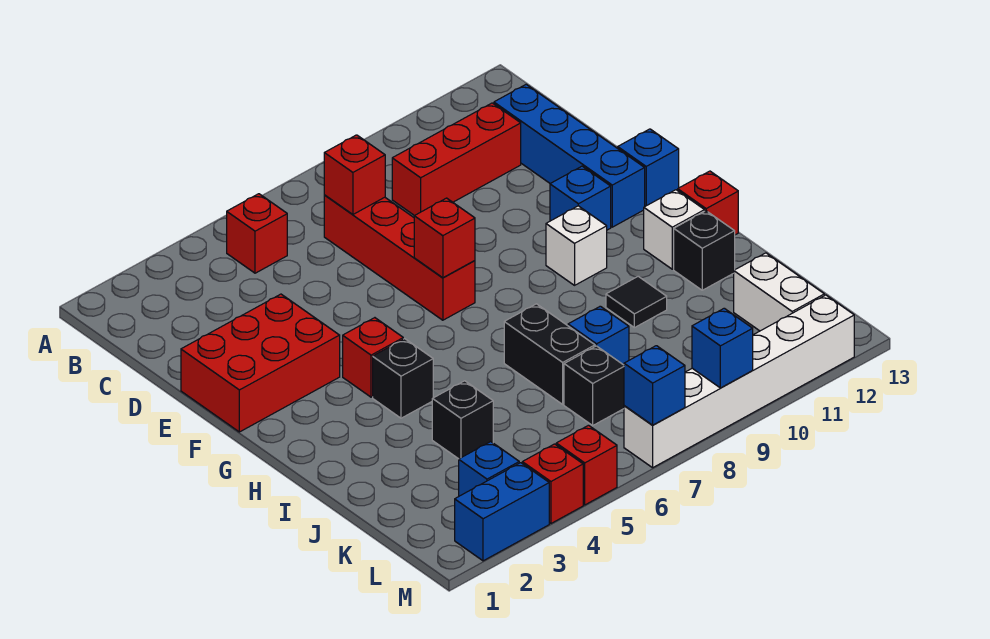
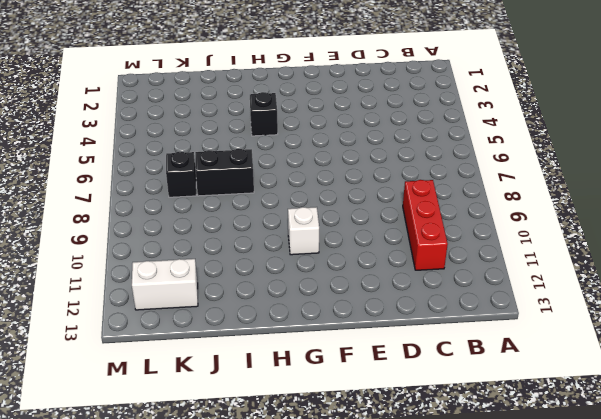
none -> red brick B5 level 1
none -> red brick C7:F7 level 1
none -> blue brick C12:F12 level 1

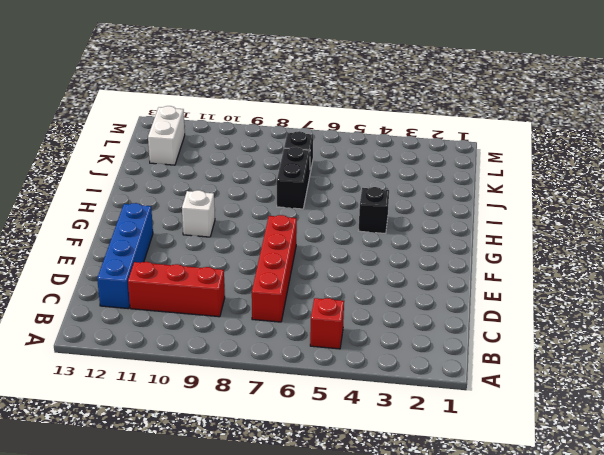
none -> red brick E1:F3 level 1
none -> blue brick F11 level 1
none -> blue brick F13 level 1

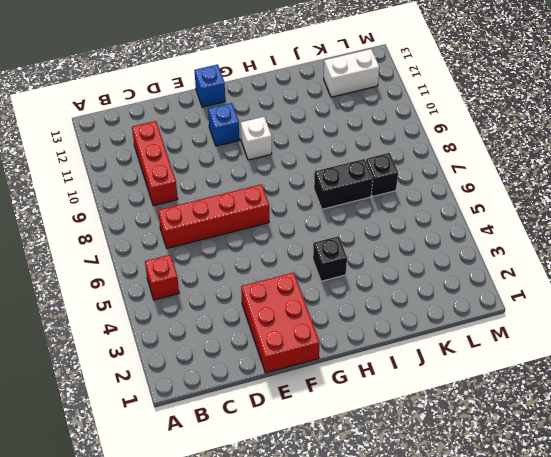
none -> blue brick C12:F12 level 1
none -> red brick G4 level 1
none -> white brick H12 level 1

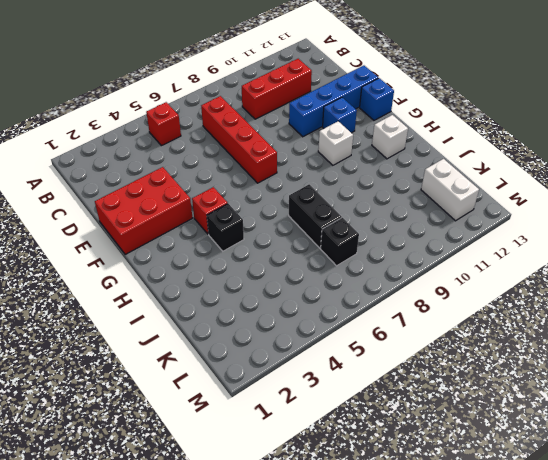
blue brick E10:E13 level 1 -> blue brick C12:F12 level 1
none -> red brick H13 level 1
none -> black tile I10 level 1
none -> black brick I12 level 1

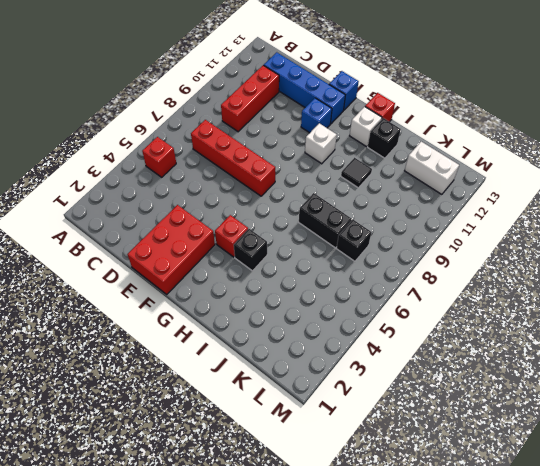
none -> black brick J4 level 1
none -> blue brick J8 level 1
none -> blue brick L3 level 1

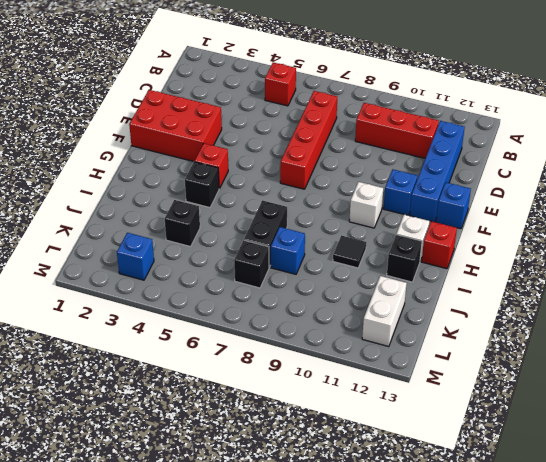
none -> blue brick M2:M3 level 1
none -> red brick M4 level 1
none -> red brick M5 level 1

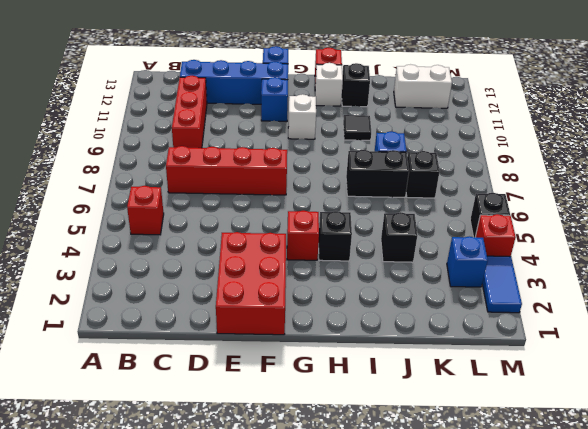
blue tile M2:M3 level 1 -> blue brick M2:M3 level 1
black brick M5 level 1 -> red brick M5 level 1
none -> white brick M7:M12 level 1
none -> red brick C7 level 2
none -> red brick F7 level 2

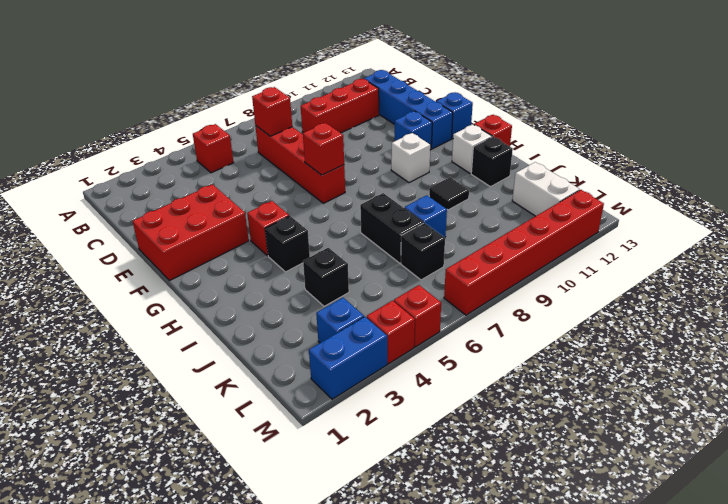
red brick M7:M12 level 1 -> white brick M7:M12 level 1
none -> blue brick M7 level 2
none -> blue brick M9 level 2

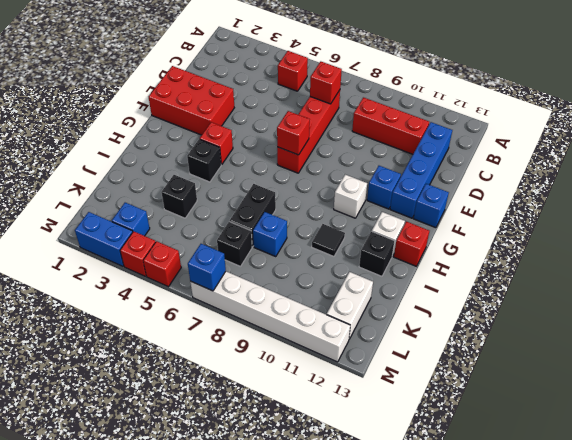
none -> blue brick M9 level 2

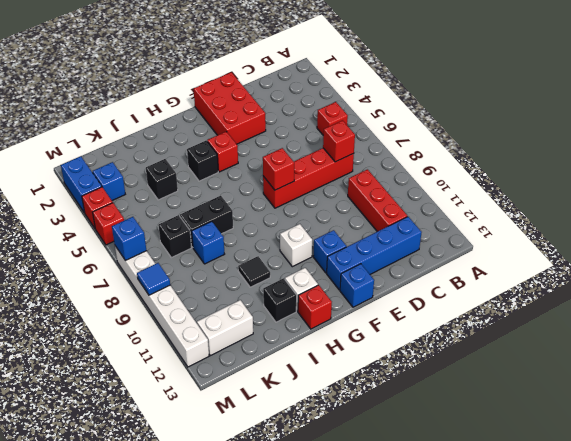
blue tile M9 level 2 -> blue brick M9 level 2

